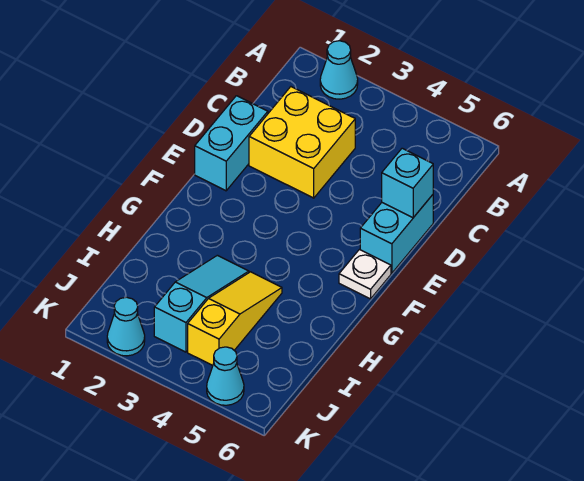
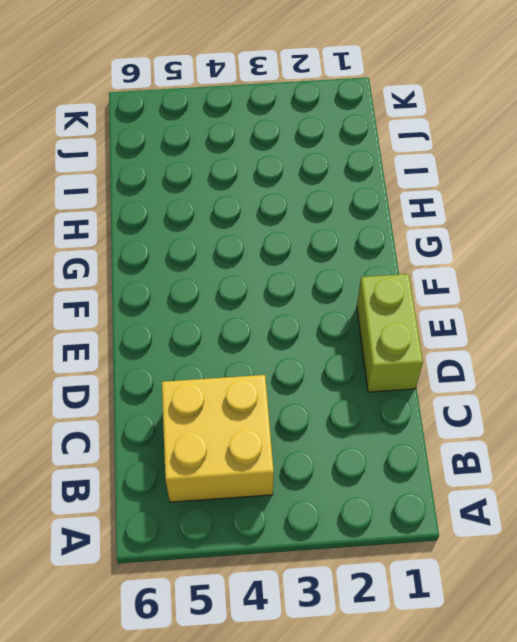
yellow brick B4:C5 level 1 -> yellow brick C2:D3 level 1
lime brick D1:E1 level 1 -> cyan brick D1:E1 level 1
none -> cyan cone A2 level 1
none -> cyan brick D6:E6 level 1

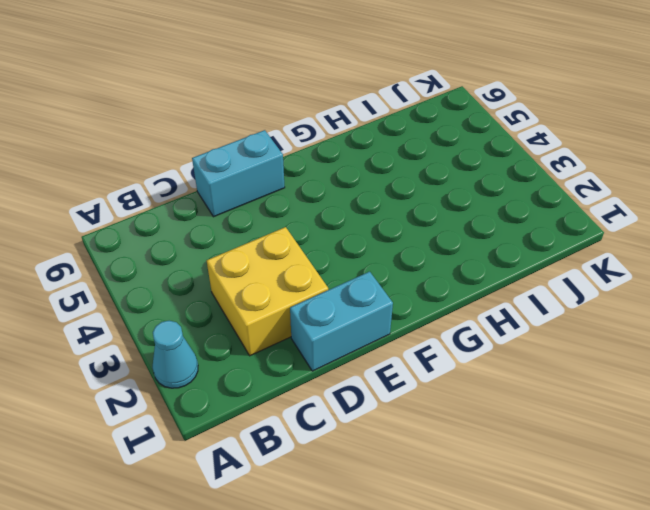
none -> white plate F6 level 1
none -> cyan slope H3:J3 level 1 top J

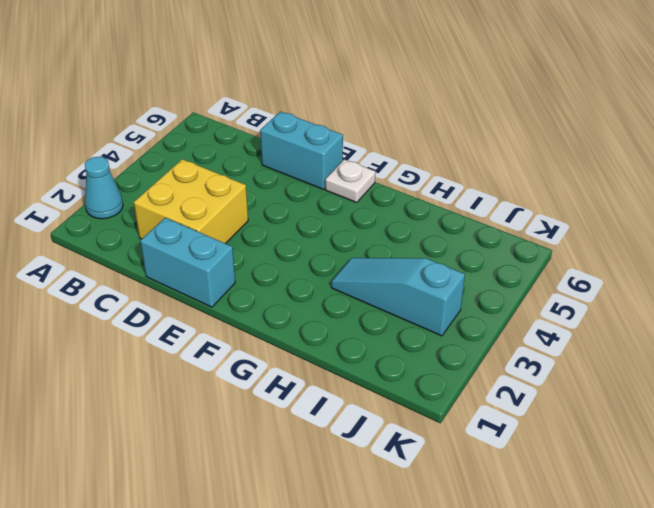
none -> yellow slope H4:J4 level 1 top J
none -> cyan cone K2 level 1

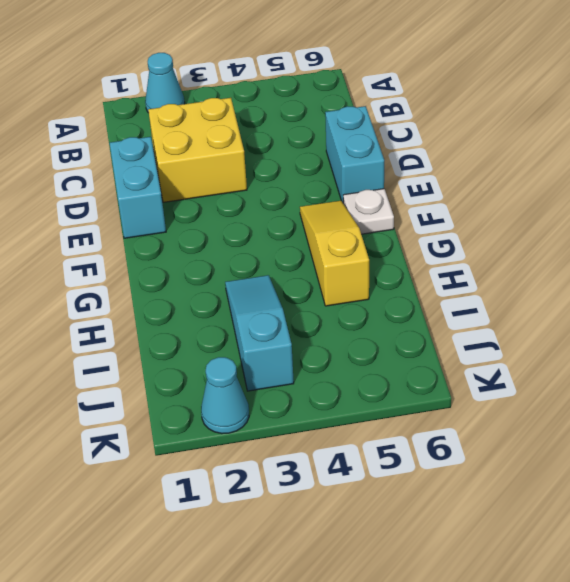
yellow slope F5:H5 level 1 top H -> yellow slope H4:J4 level 1 top J
none -> cyan cone K5 level 1
none -> cyan brick D6 level 2

